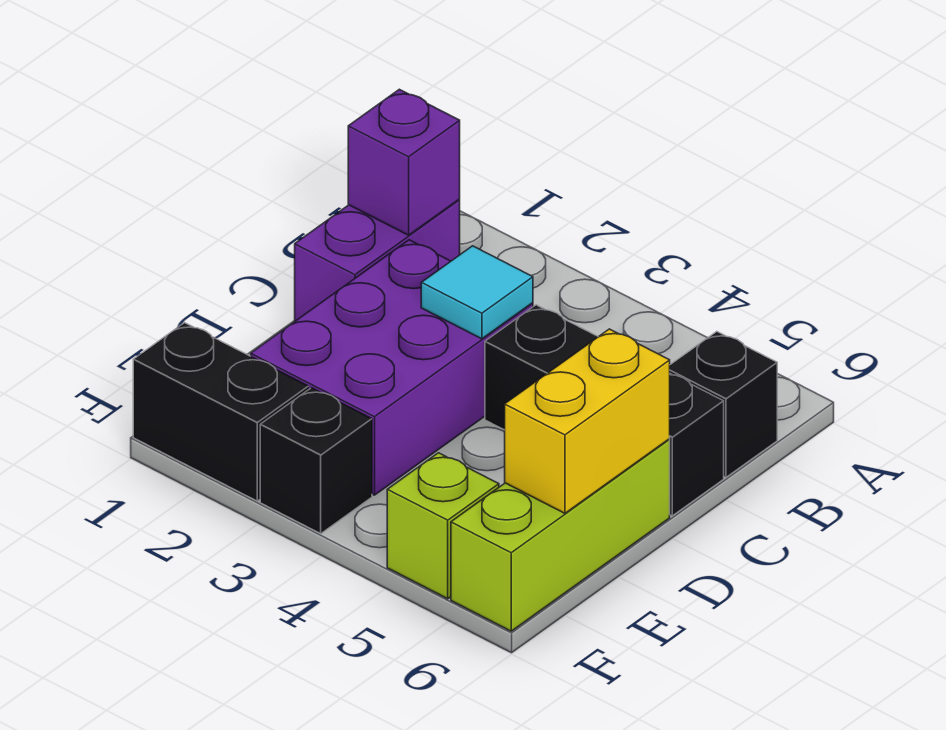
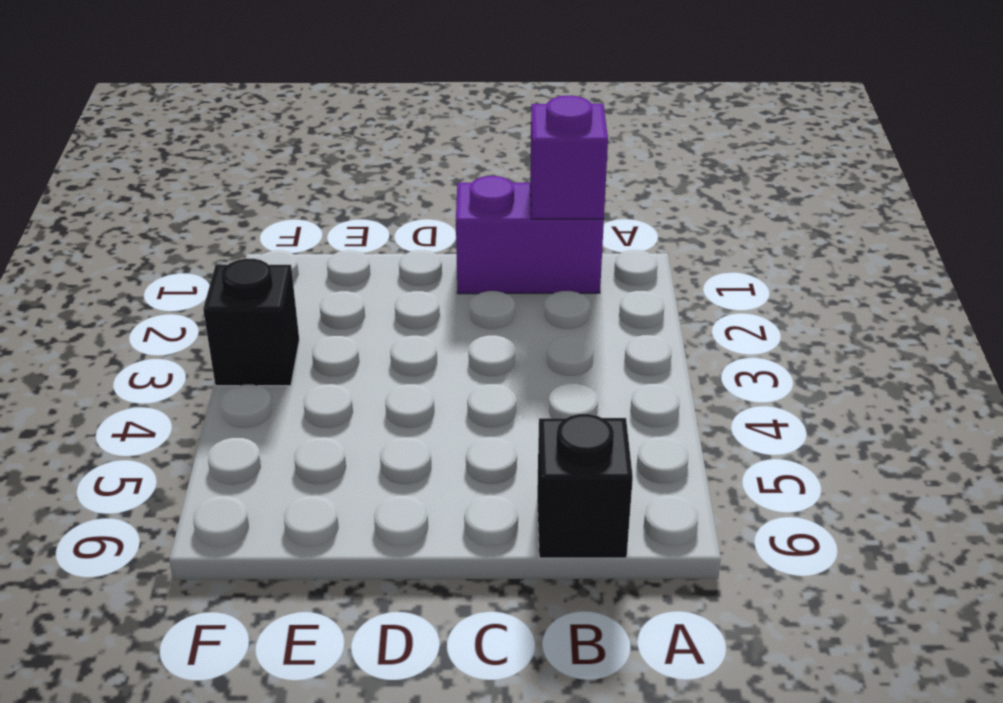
none -> purple brick C2:E3 level 1
none -> black brick C4:C6 level 1

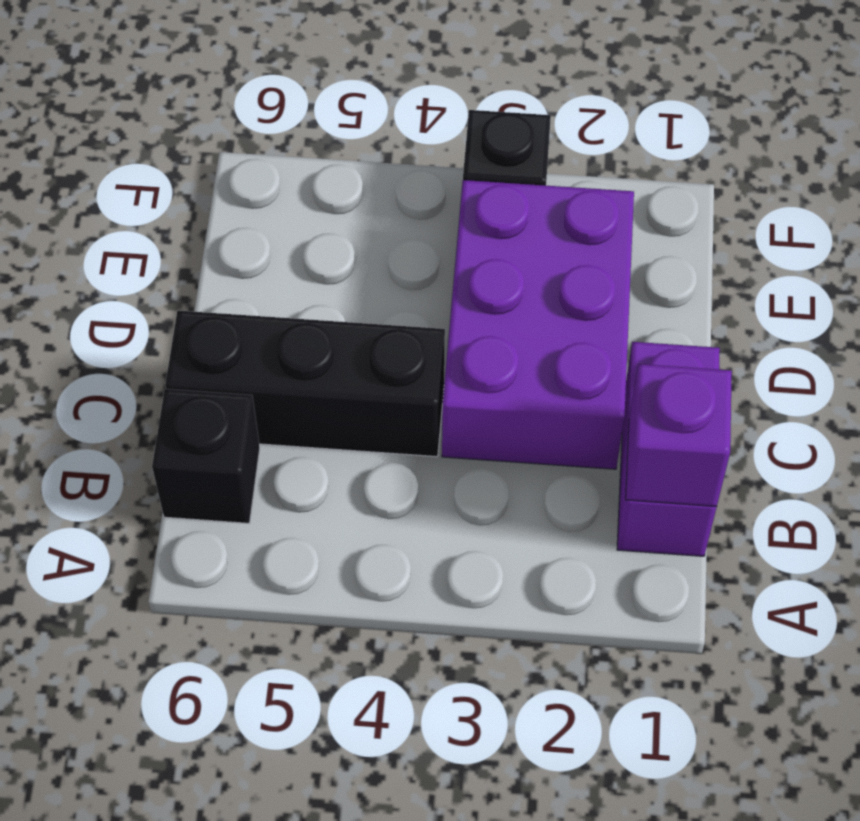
none -> lime brick D6:F6 level 1
none -> black brick F1:F2 level 1

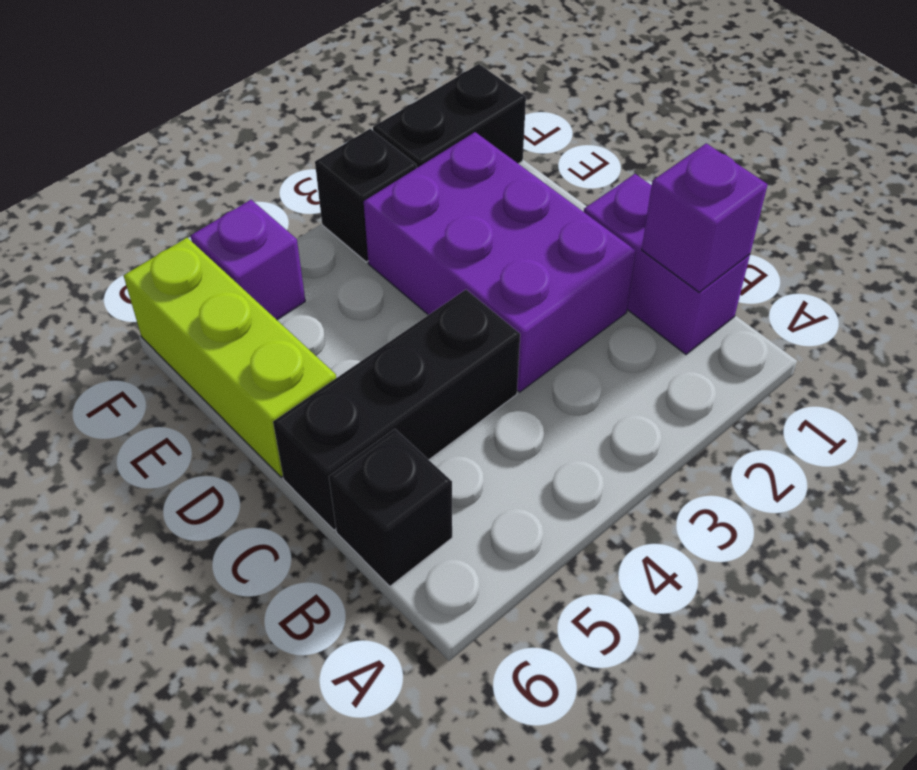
purple brick F5 level 1 -> lime brick F5 level 1
none -> cyan tile C3 level 2
none -> yellow brick D6:E6 level 2

